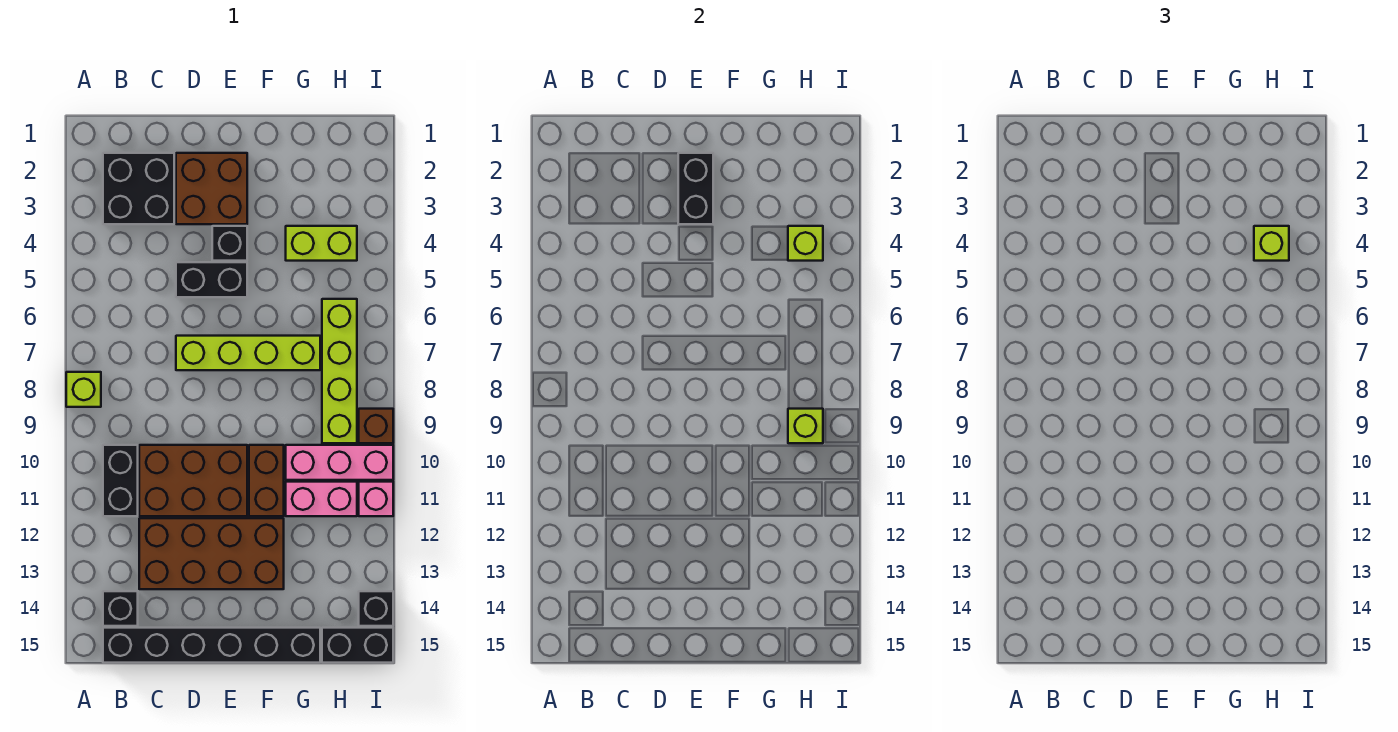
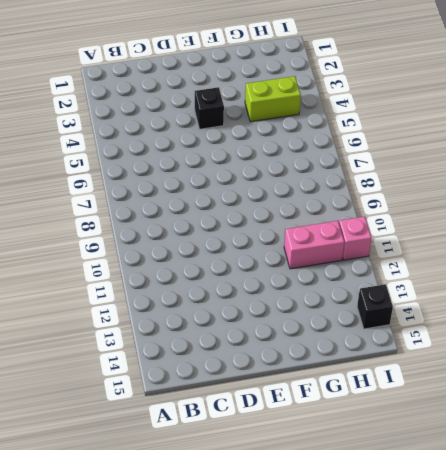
none -> lime brick A8 level 1
none -> black brick B2:C3 level 1
none -> black brick B10:B11 level 1

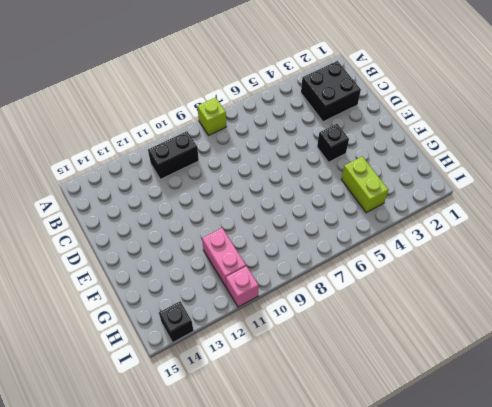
none -> black brick B14 level 1
none -> black brick B15:G15 level 1
none -> brown brick C10:E11 level 1

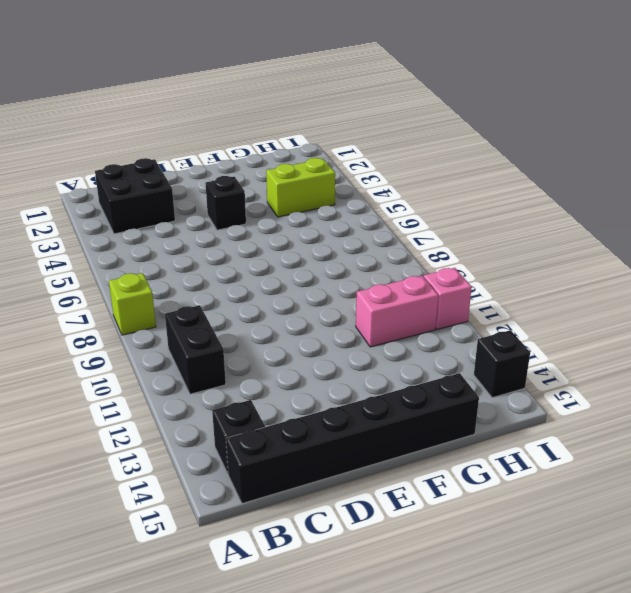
none -> brown brick C10:E11 level 1
none -> brown brick C12:F13 level 1
none -> brown brick D2:E3 level 1

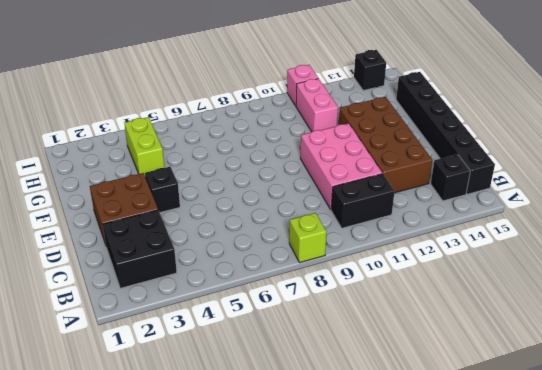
pink brick C10:E11 level 1 -> brown brick C10:E11 level 1
none -> black brick D5:E5 level 1
none -> lime brick D7:G7 level 1
none -> brown brick F10:F11 level 1

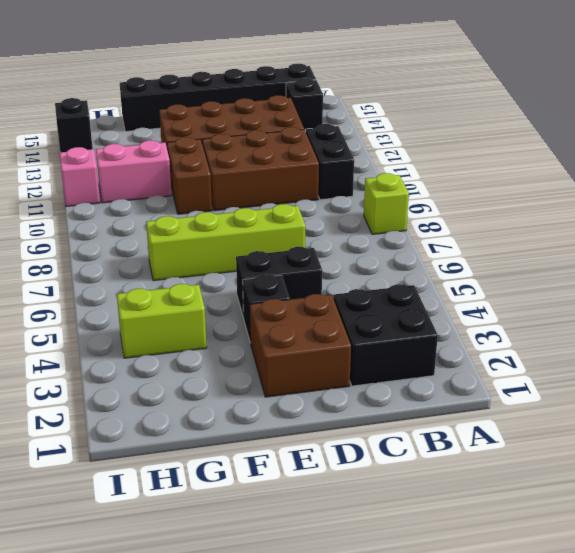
none -> pink brick G10:I10 level 1
none -> lime brick H6:H9 level 1
none -> black brick H15:I15 level 1

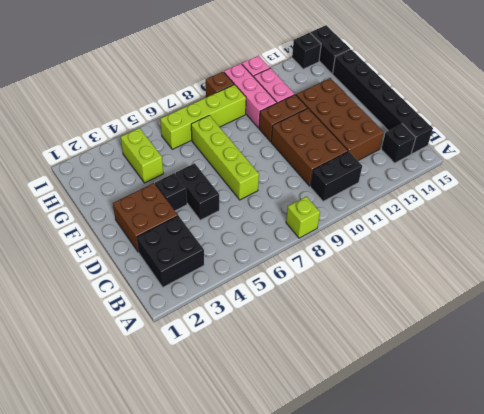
none -> black brick E2:E3 level 2
none -> lime brick H4 level 2
none -> lime brick H9 level 2

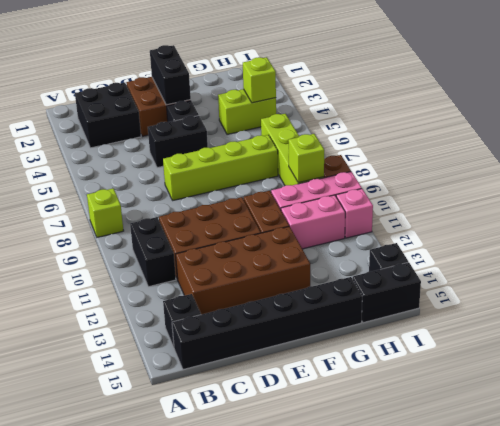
none -> lime brick H4 level 3

